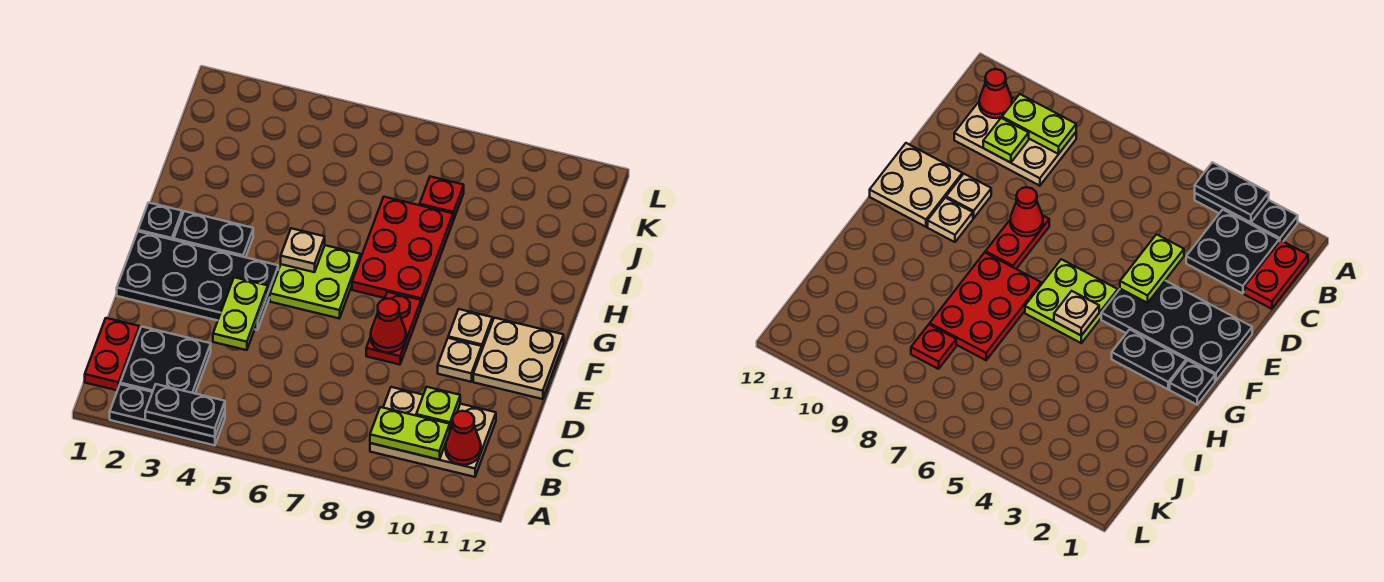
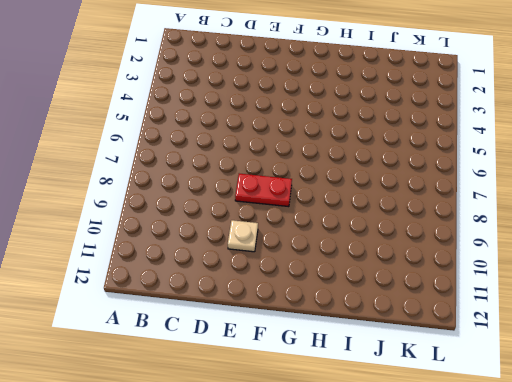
none -> black plate A2:A4 level 1
none -> red plate B1:C1 level 1
none -> black plate B2:C3 level 1

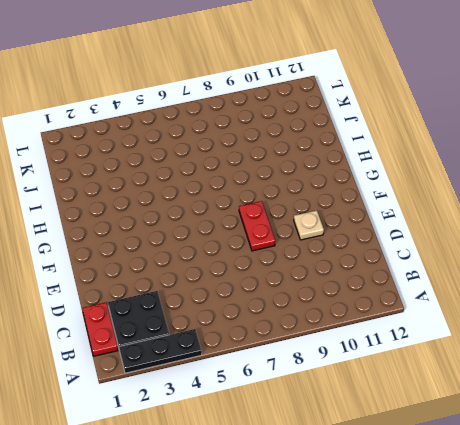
none -> tan plate B9:C11 level 1
none -> black plate E1:F4 level 1
none -> tan plate E11:F12 level 1

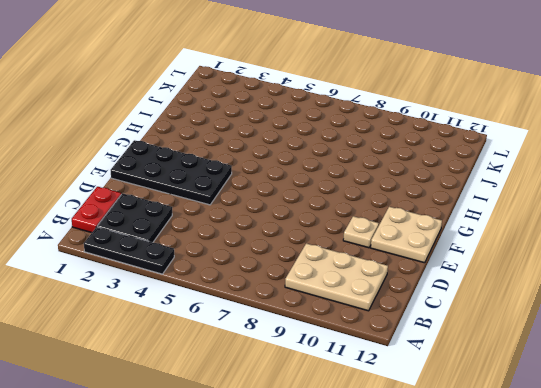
none -> red plate E8:F8 level 1
none -> lime plate F5:G6 level 1
none -> tan plate F10 level 1

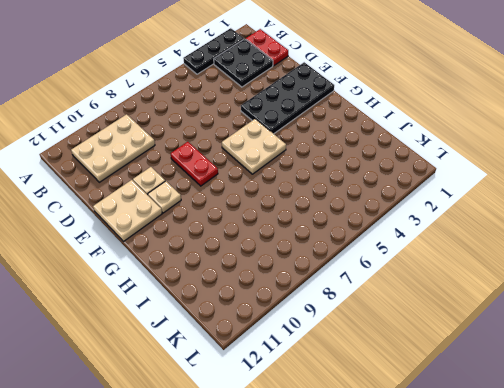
tan plate F5:G6 level 1 -> lime plate F5:G6 level 1
none -> black plate G1 level 1
none -> black plate G2:G3 level 1
none -> red plate G7:I8 level 1

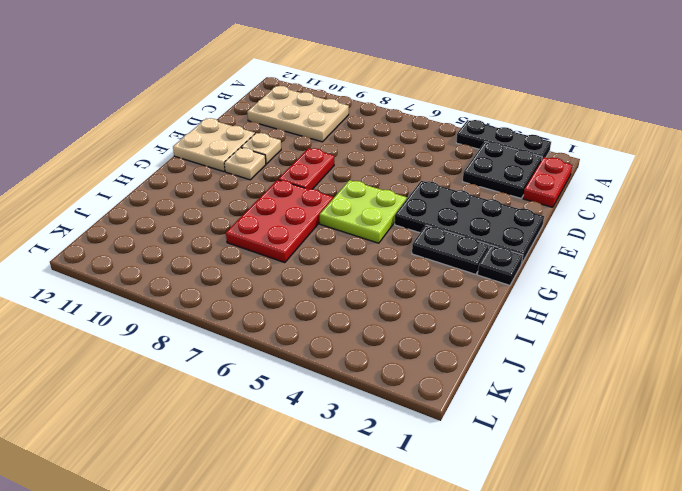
none -> red plate J8 level 1
none -> black plate A3:A4 level 2
none -> lime plate B9:B10 level 2

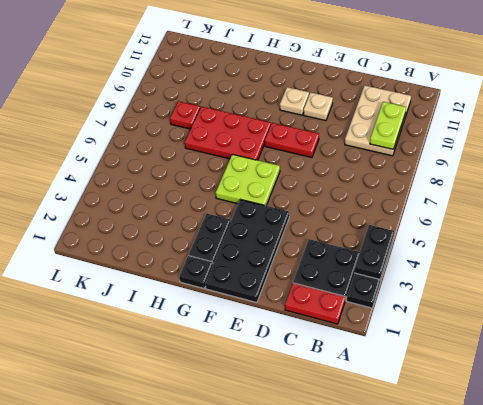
none -> tan plate E11:F12 level 1
none -> red cone B11 level 2
none -> lime plate C10 level 2

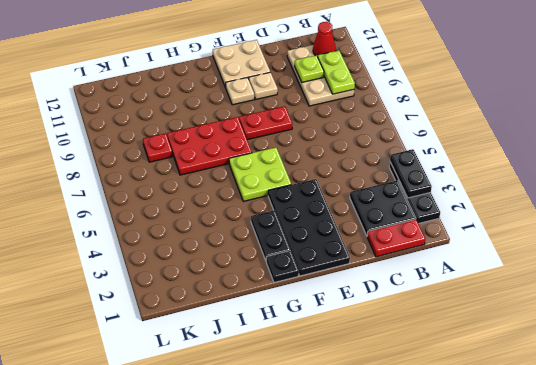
none -> lime plate D4:E4 level 2
none -> red cone E8 level 2
none -> tan plate G5 level 2

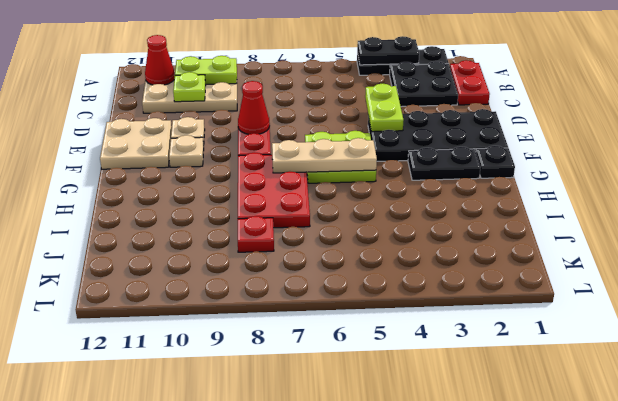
tan plate G5:G7 level 2 -> tan plate G5 level 2

